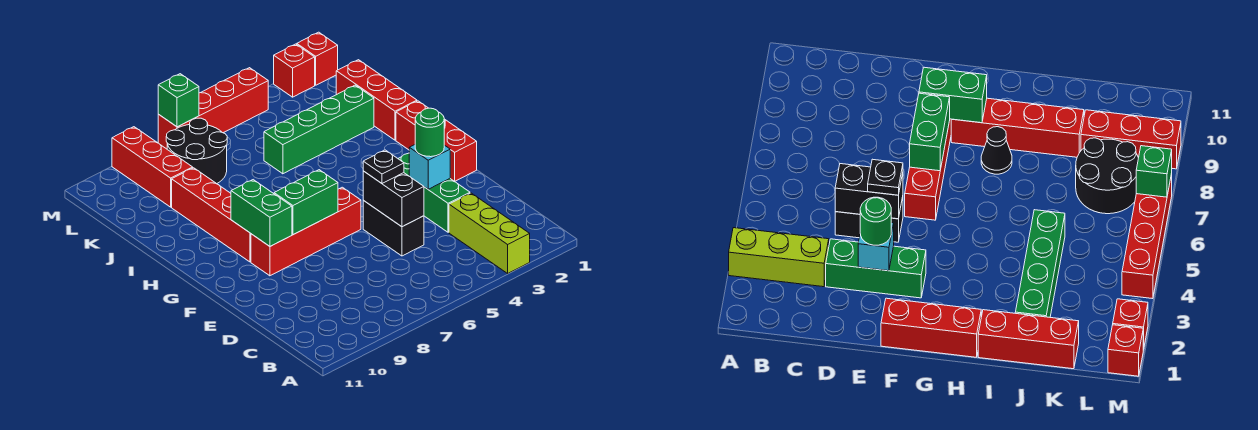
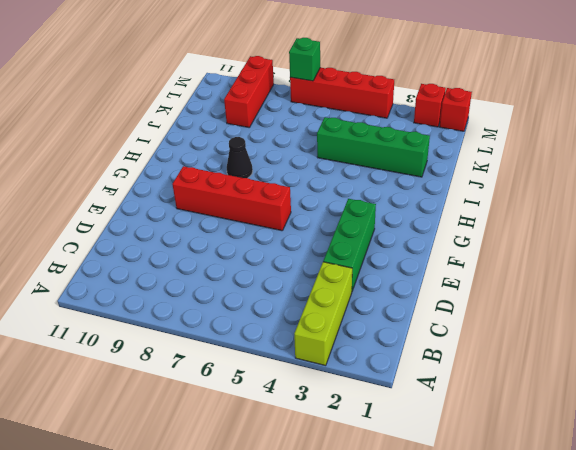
none -> black brick D5:E5 level 1
none -> red brick F1:H1 level 1
none -> red brick G9:J9 level 1

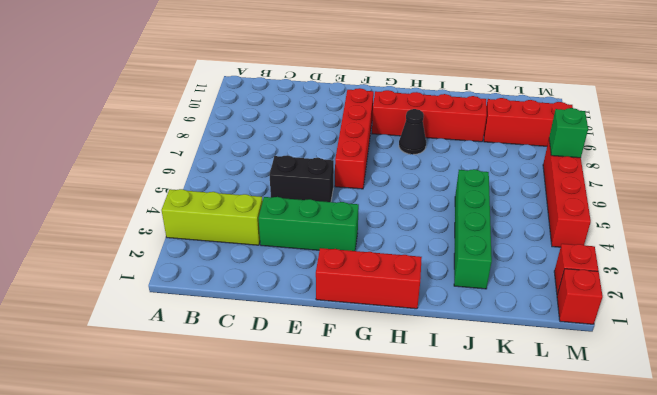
none -> red brick I1:K1 level 1
none -> black round brick K7:L8 level 1
none -> black brick D5:E5 level 2

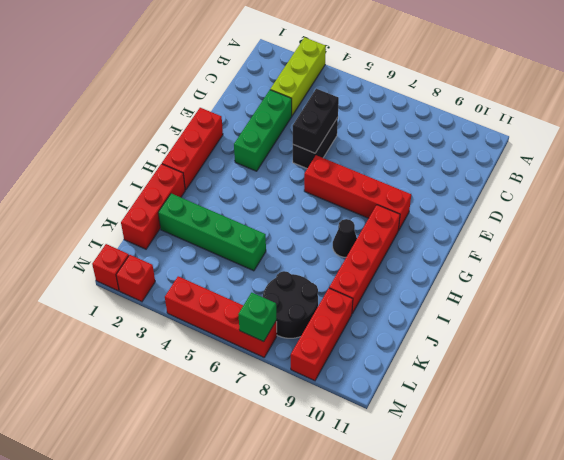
none -> cyan brick E3 level 2
none -> green brick F7:F8 level 2
none -> green brick F9:G9 level 2

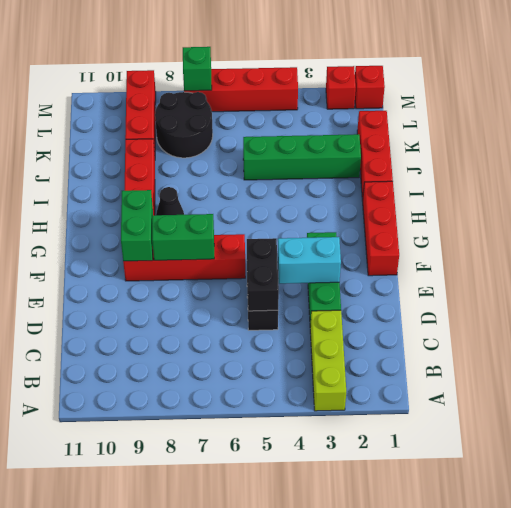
cyan brick E3:E4 level 2 -> cyan brick E3 level 2
none -> green round brick E3 level 3
none -> black plate E5 level 3

